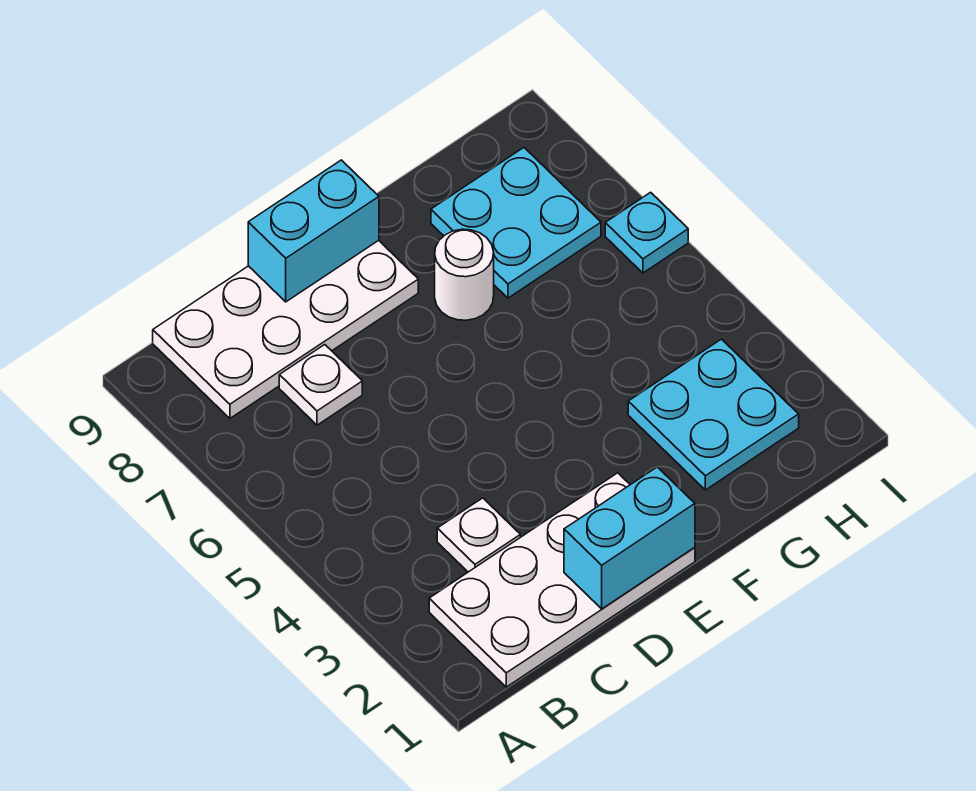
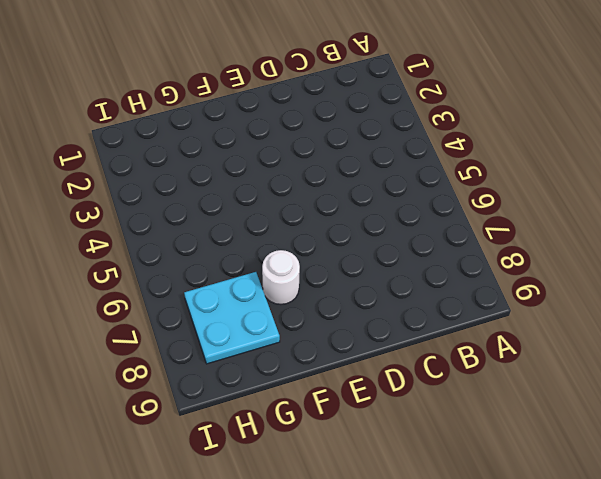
none -> white plate B1:E2 level 1
none -> white plate B8:E9 level 1

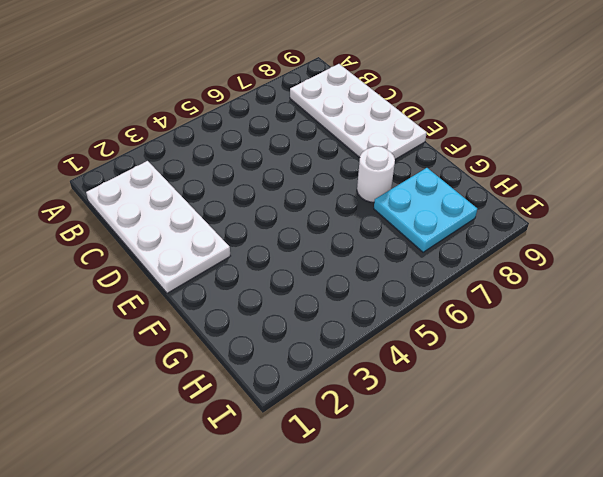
none -> white plate C3 level 1
none -> white plate C7 level 1

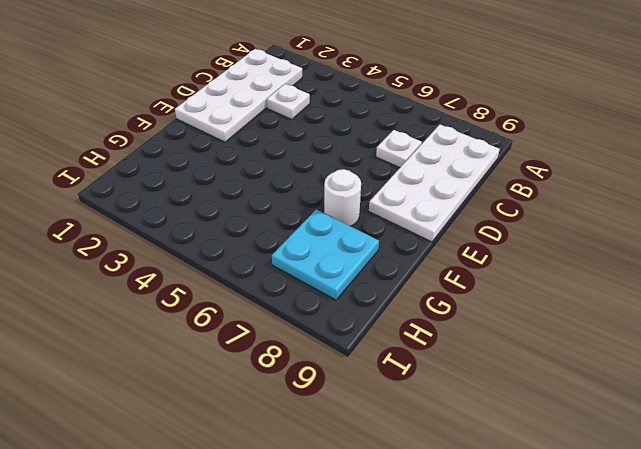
none -> cyan plate G2:H3 level 1
none -> cyan plate I6 level 1

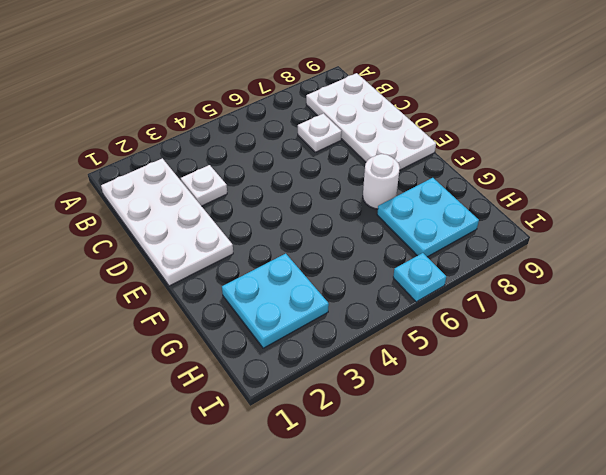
none -> cyan brick D1:E1 level 2
none -> cyan brick D9:E9 level 2

